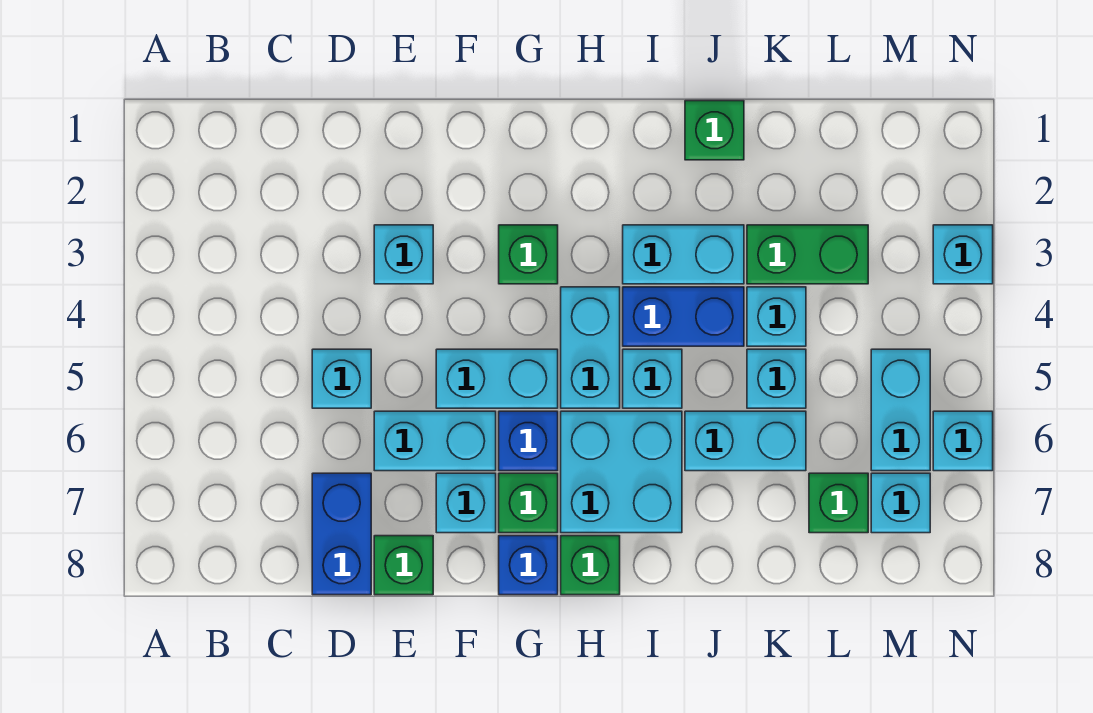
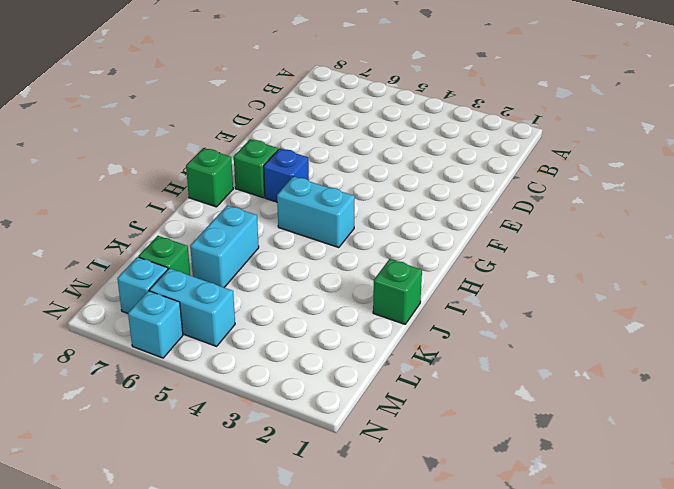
none -> cyan brick D5 level 1
none -> blue brick D7:D8 level 1
none -> cyan brick E3 level 1

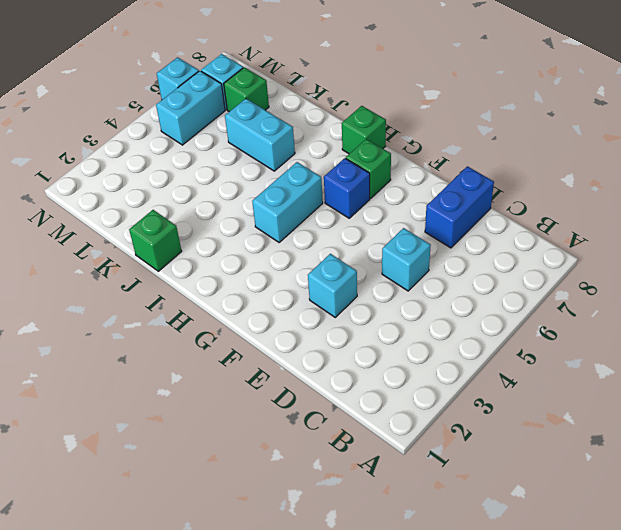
none -> cyan brick E6:F6 level 1
none -> green brick E8 level 1
none -> cyan brick F5:G5 level 1

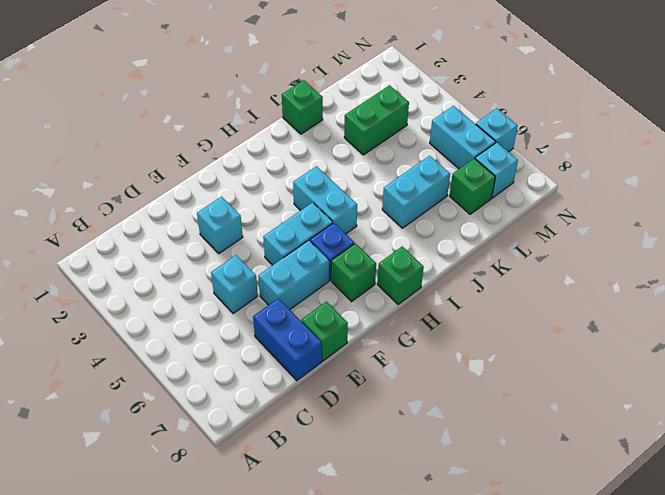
none -> cyan brick F7 level 1
none -> green brick G3 level 1
none -> blue brick G8 level 1

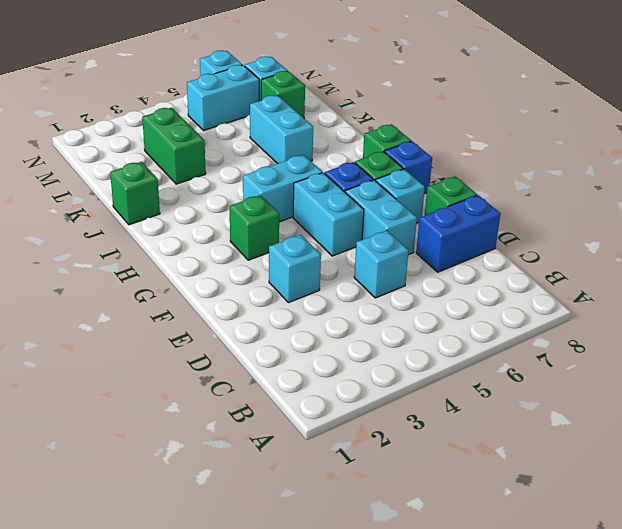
none -> cyan brick H6:I7 level 1
none -> cyan brick I3:J3 level 1
none -> blue brick I4:J4 level 1

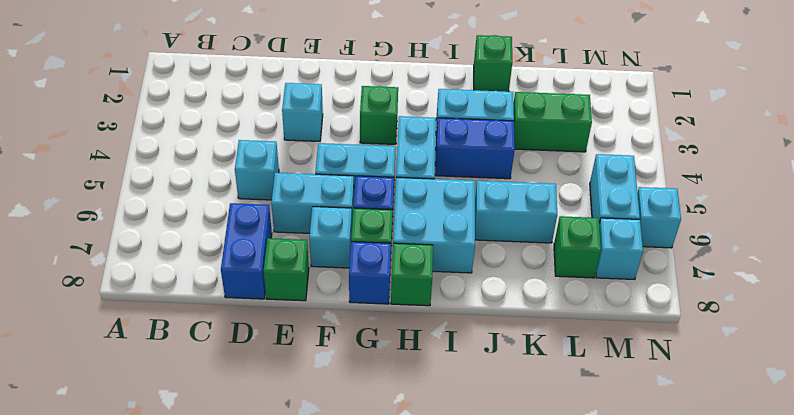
none -> cyan brick I5 level 1
none -> cyan brick K4 level 1
none -> cyan brick K5 level 1

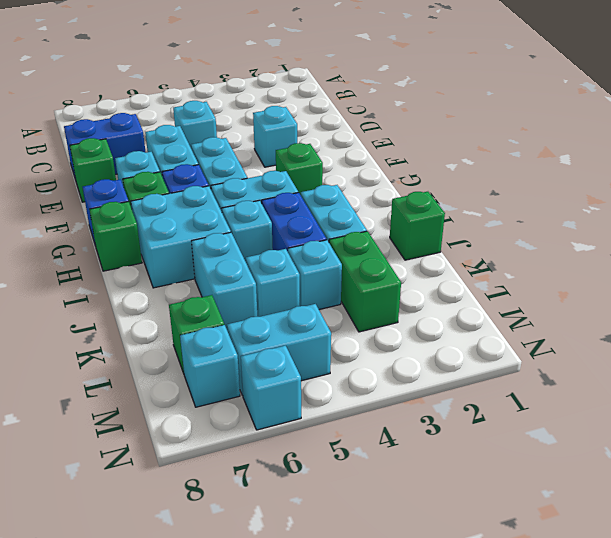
none -> cyan brick N3 level 1

